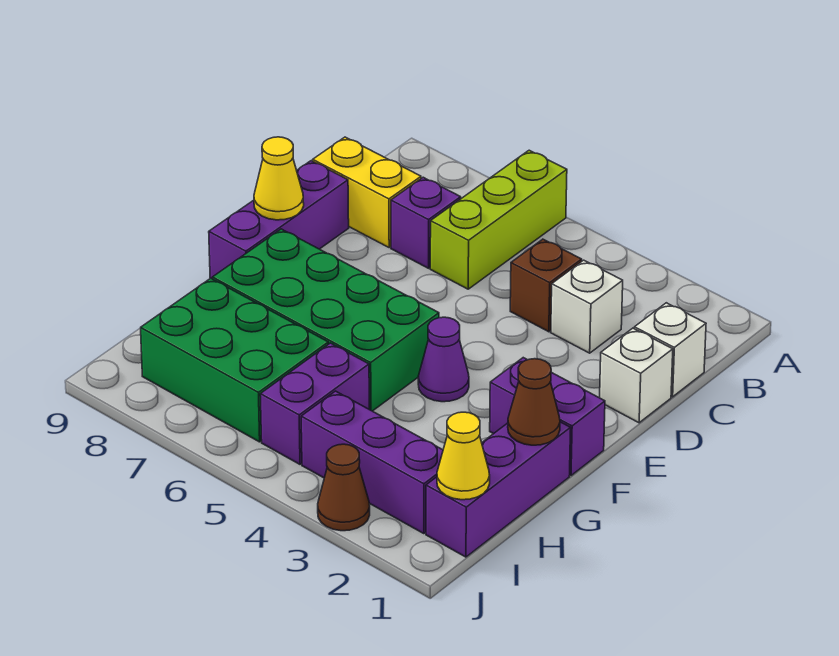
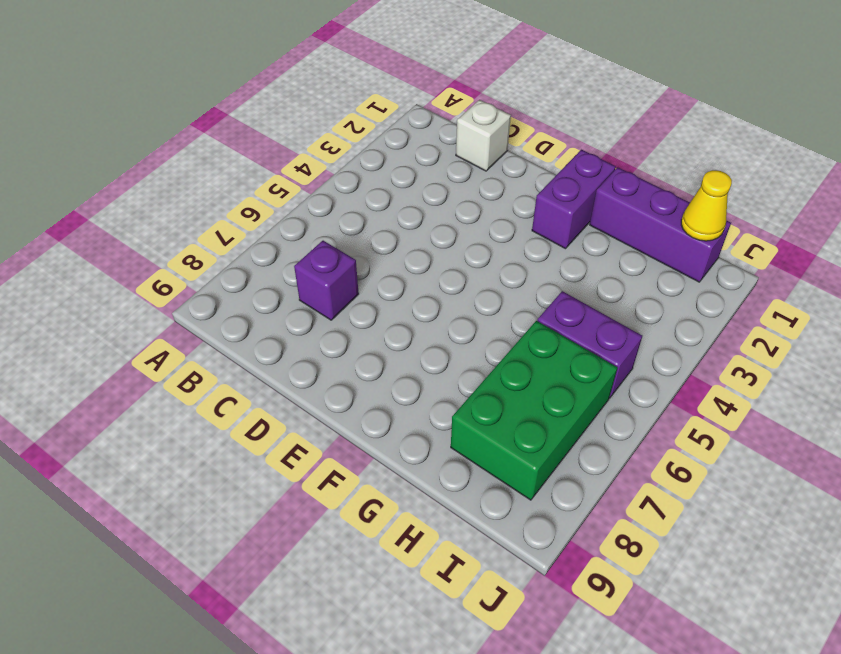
none -> lime brick A6:C6 level 1
none -> white brick C3 level 1
none -> brown brick C4 level 1

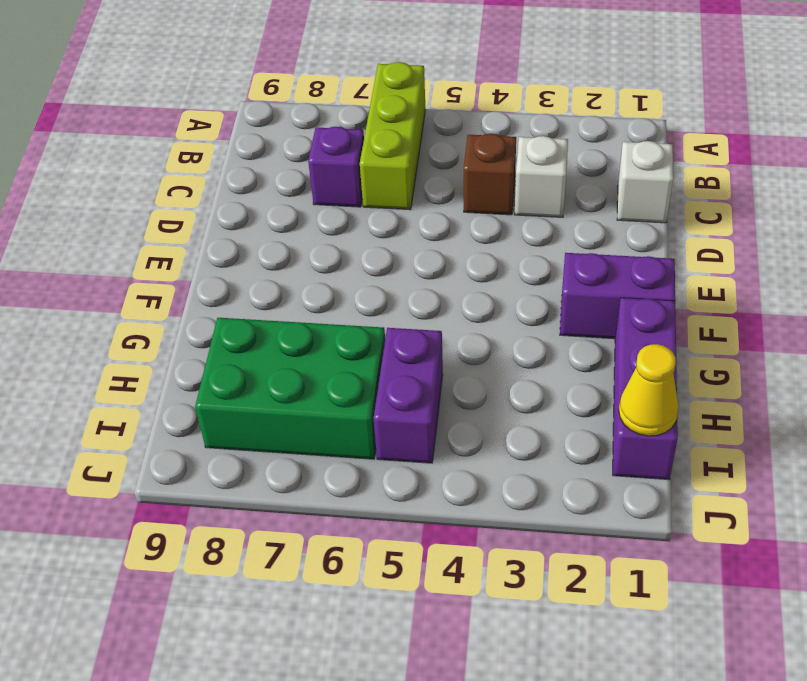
none -> yellow brick C8:C9 level 1
none -> white brick D1 level 1
none -> purple brick D9:F9 level 1

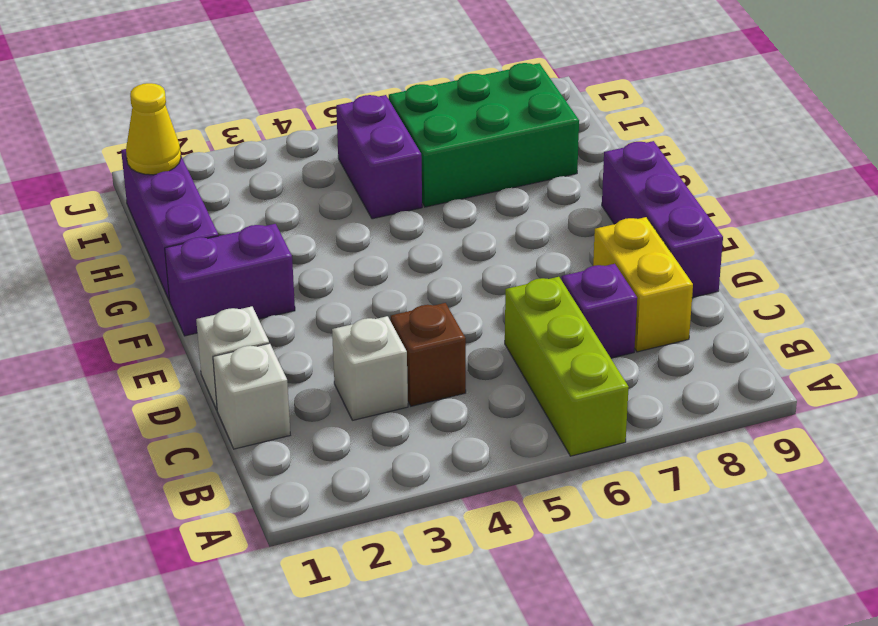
yellow brick C8:D8 level 1 -> yellow brick C8:C9 level 1
none -> purple cone F4 level 1
none -> green brick F5:G8 level 1
none -> purple brick I2:I4 level 1

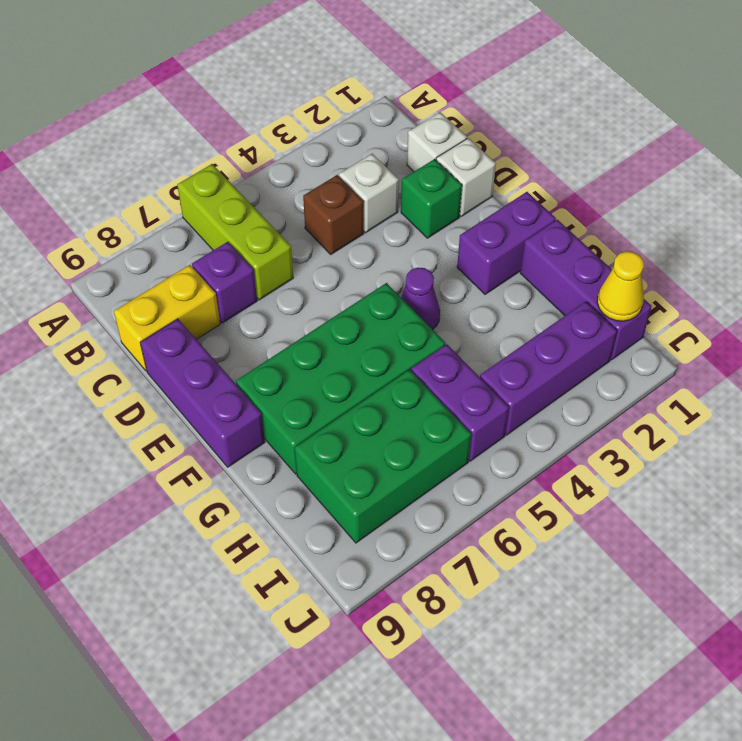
green brick D2 level 1 -> none
none -> brown cone J3 level 1
none -> yellow cone E9 level 2
none -> brown cone G1 level 2

